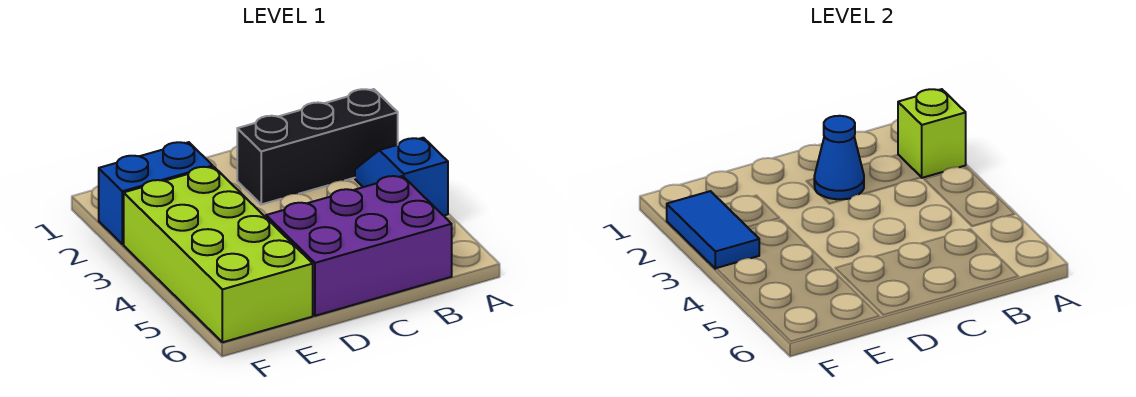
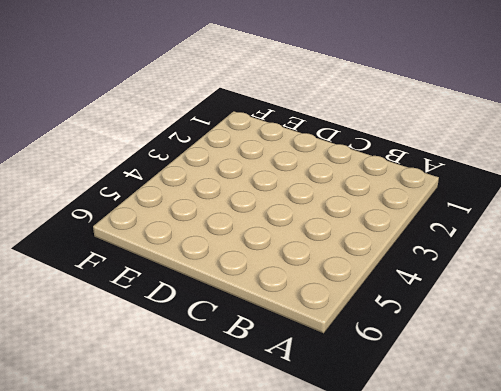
none -> black brick A2:C2 level 1
none -> blue slope A3:A4 level 1 top 4

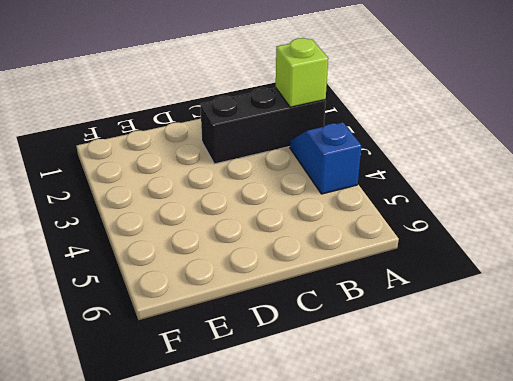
none -> purple brick B5:D6 level 1
none -> blue brick E2:F2 level 1

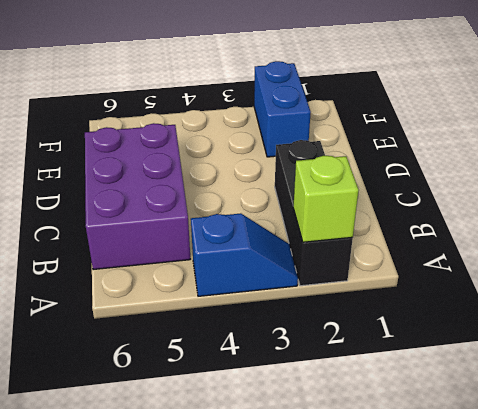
none -> lime brick E3:F6 level 1
none -> blue cone C2 level 2

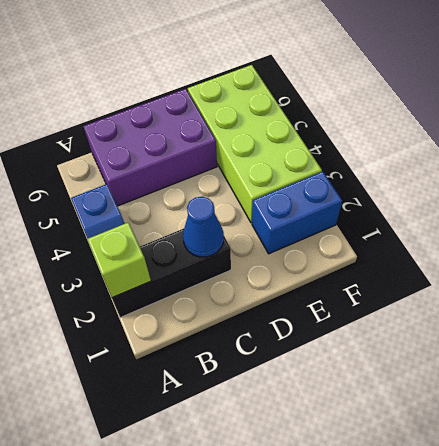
none -> blue tile F2:F3 level 2

